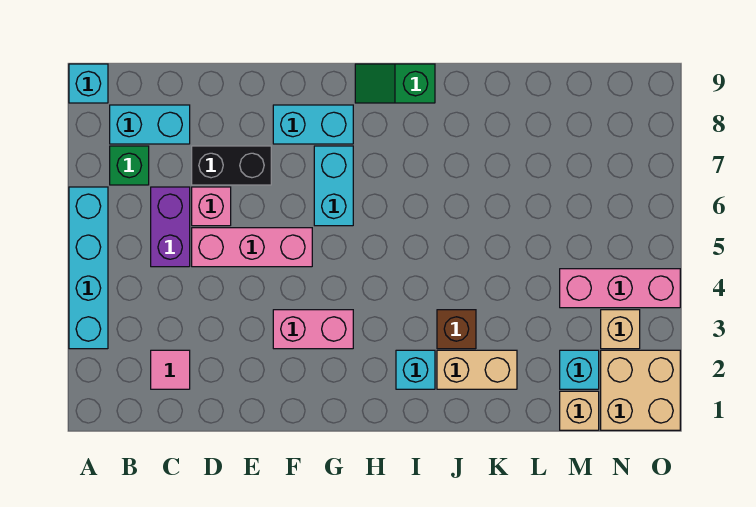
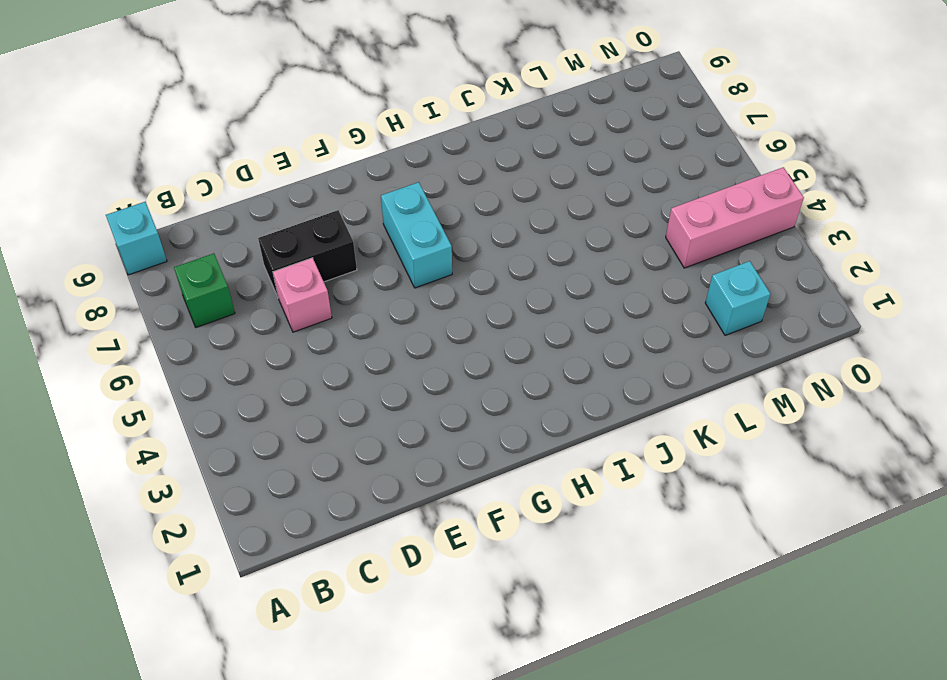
none -> cyan brick A3:A6 level 1
none -> cyan brick B8:C8 level 1
none -> pink tile C2 level 1

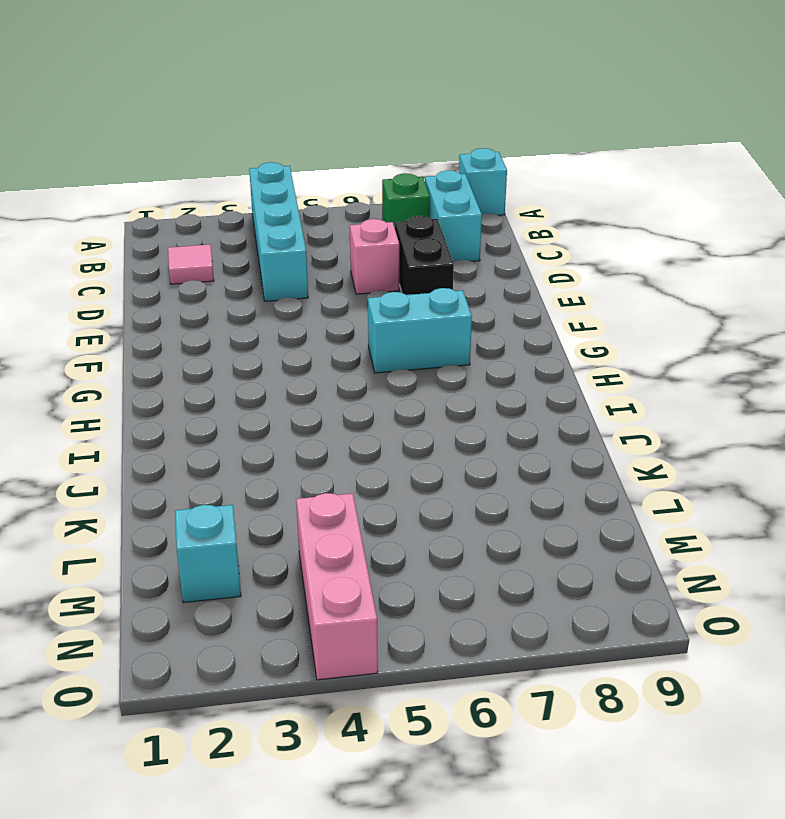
cyan brick A4:D4 level 1 -> cyan brick A3:A6 level 1
none -> purple brick C5:C6 level 1
none -> pink brick D5:F5 level 1
none -> pink brick F3:G3 level 1

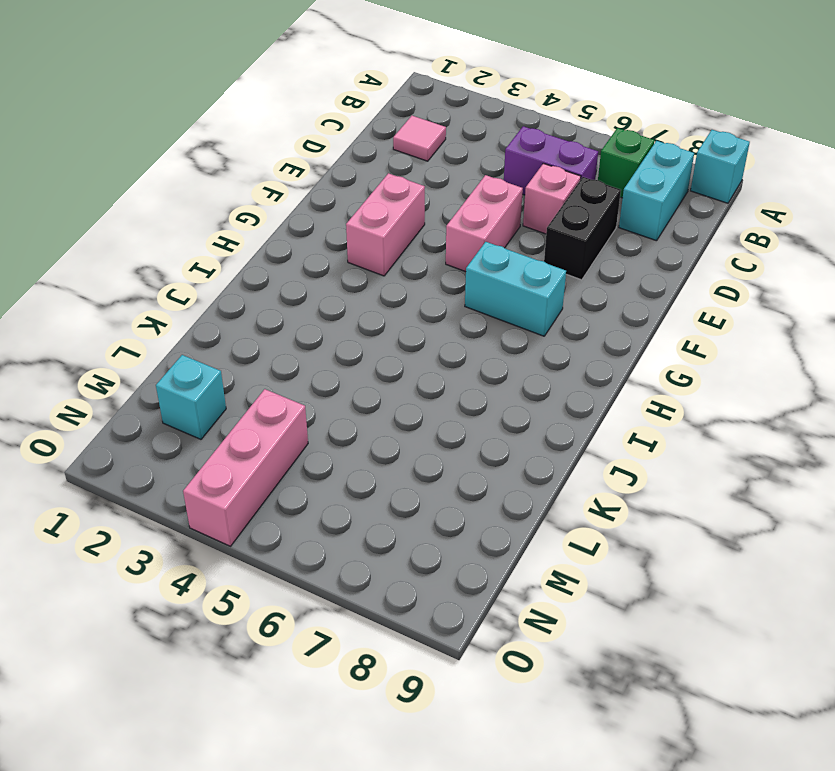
pink brick E5:F5 level 1 -> pink brick D5:F5 level 1
none -> cyan brick A3:A6 level 1
none -> cyan brick F8:G8 level 1
none -> green slope H9:I9 level 1 top I

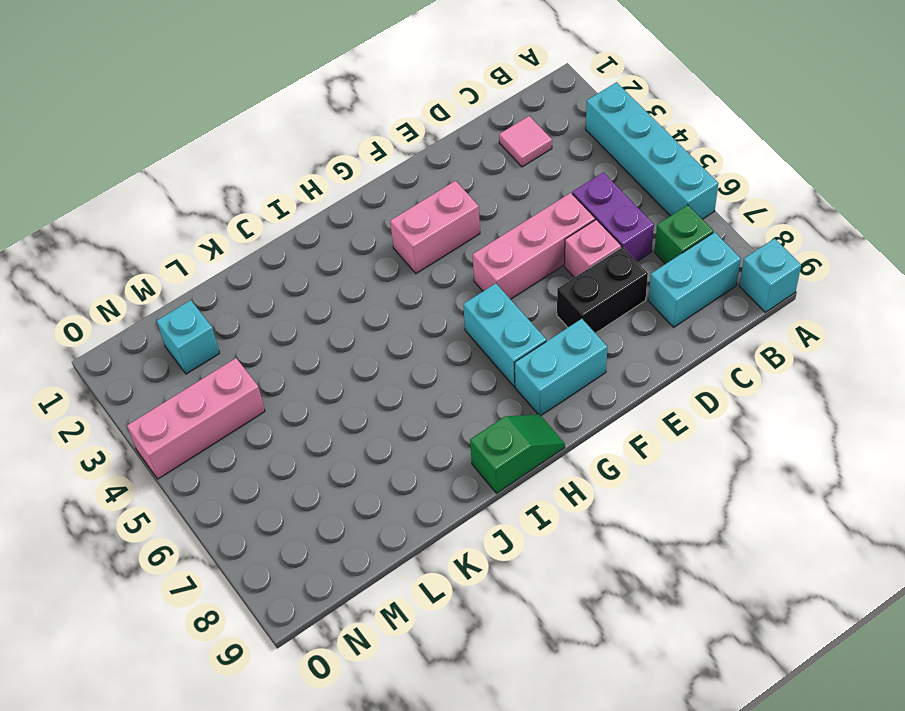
none -> cyan brick I2 level 1
none -> tan brick J2:K2 level 1
none -> brown brick J3 level 1

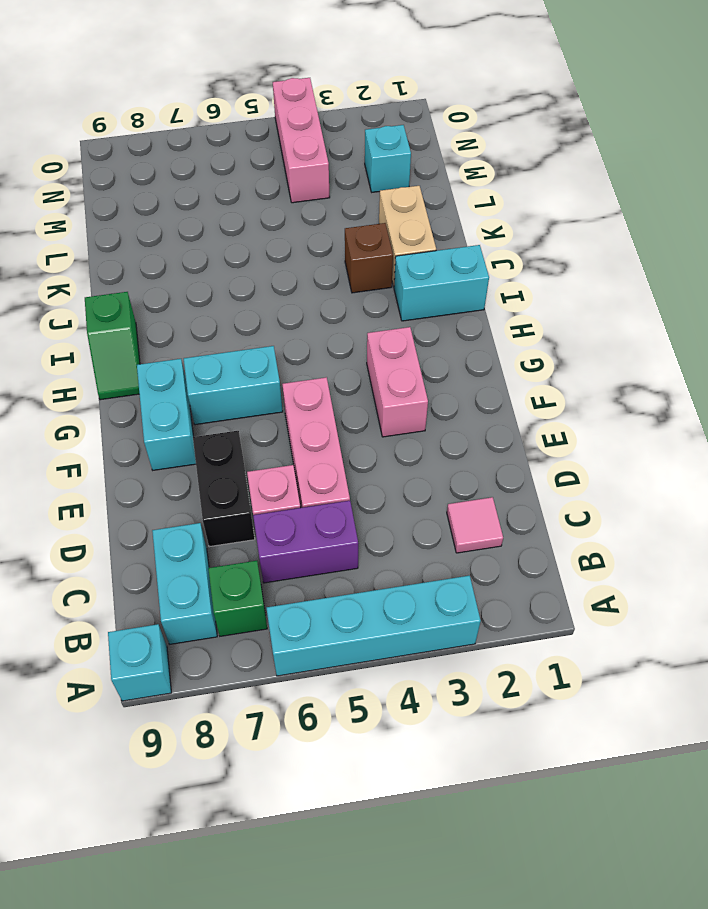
cyan brick I1:I2 level 1 -> cyan brick I2 level 1
none -> tan brick M1 level 1
none -> tan brick N1:O2 level 1
none -> tan brick N3 level 1

